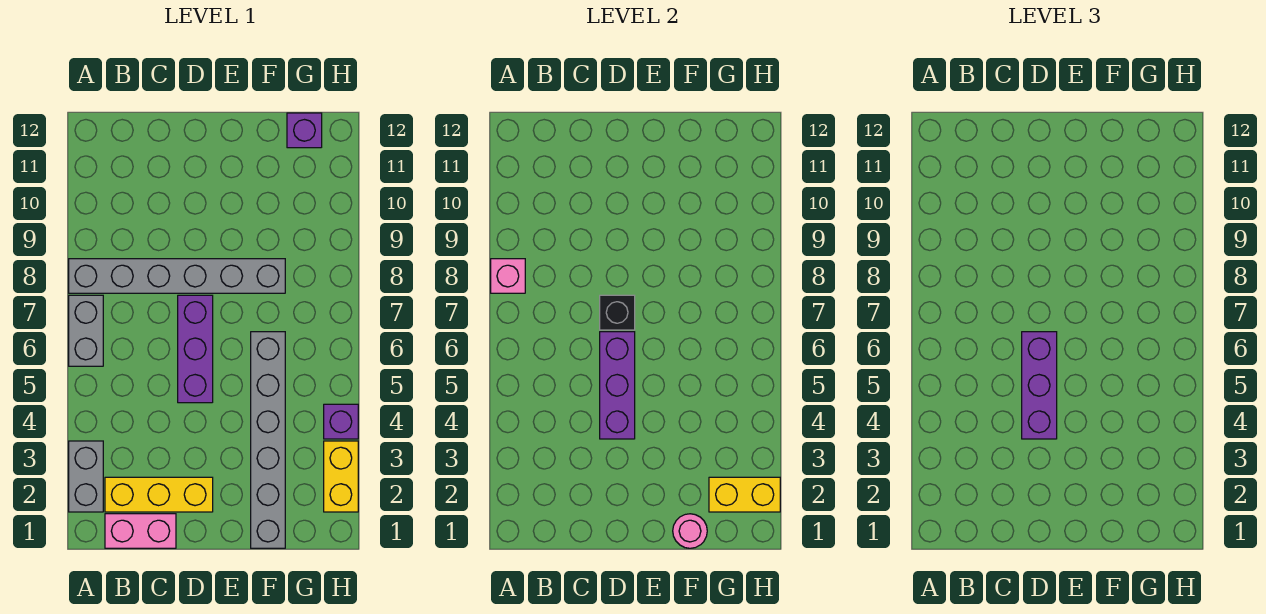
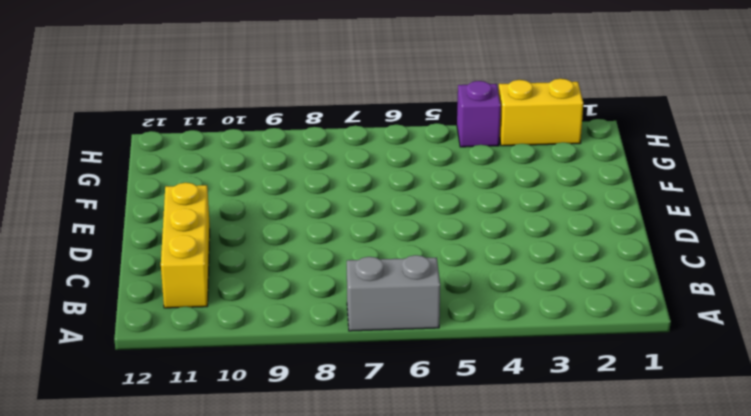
yellow brick B11:D11 level 1 -> yellow brick B2:D2 level 1
none -> grey brick A2:A3 level 1
none -> grey brick A8:F8 level 1
none -> pink brick B1:C1 level 1

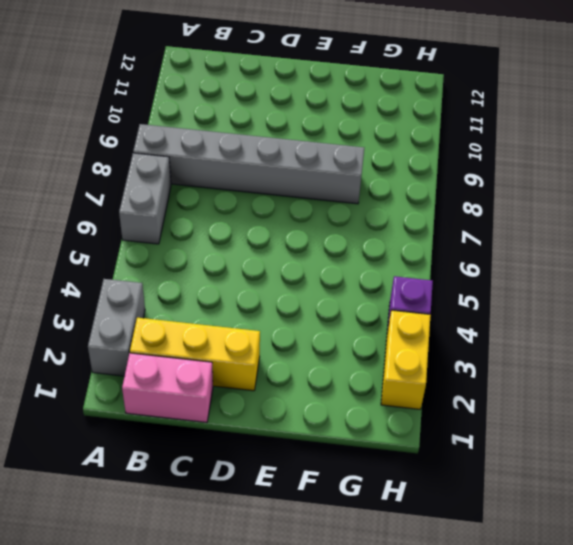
none -> purple brick D5:D7 level 1
none -> grey brick F1:F6 level 1
none -> purple brick G12 level 1

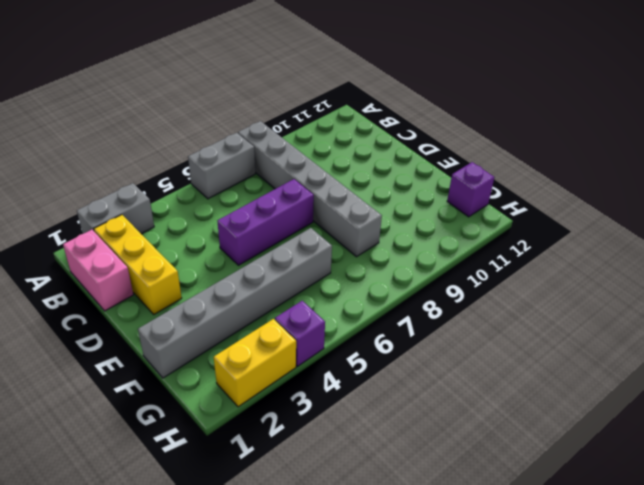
none -> pink brick A8 level 2
none -> purple brick D4:D6 level 2
none -> black brick D7 level 2

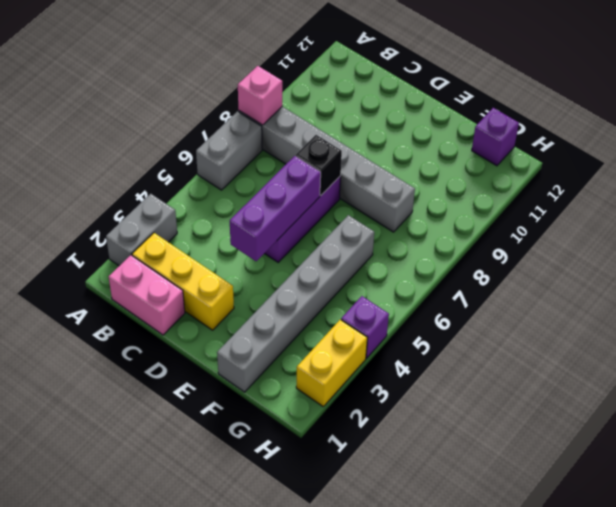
none -> pink round brick F1 level 2
none -> yellow brick G2:H2 level 2
none -> purple brick D4:D6 level 3

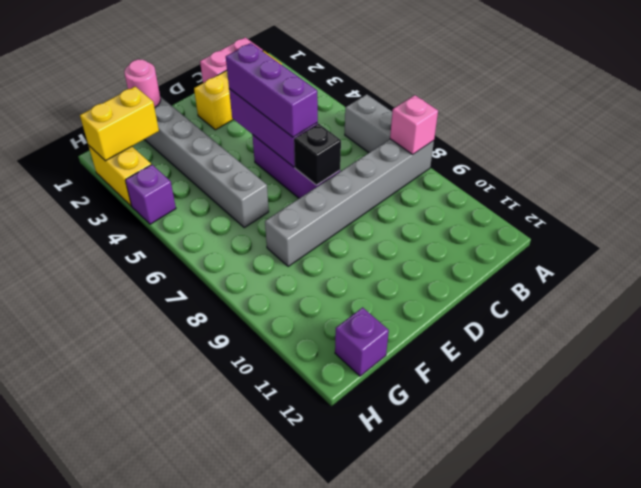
none -> grey brick A2:A3 level 1

